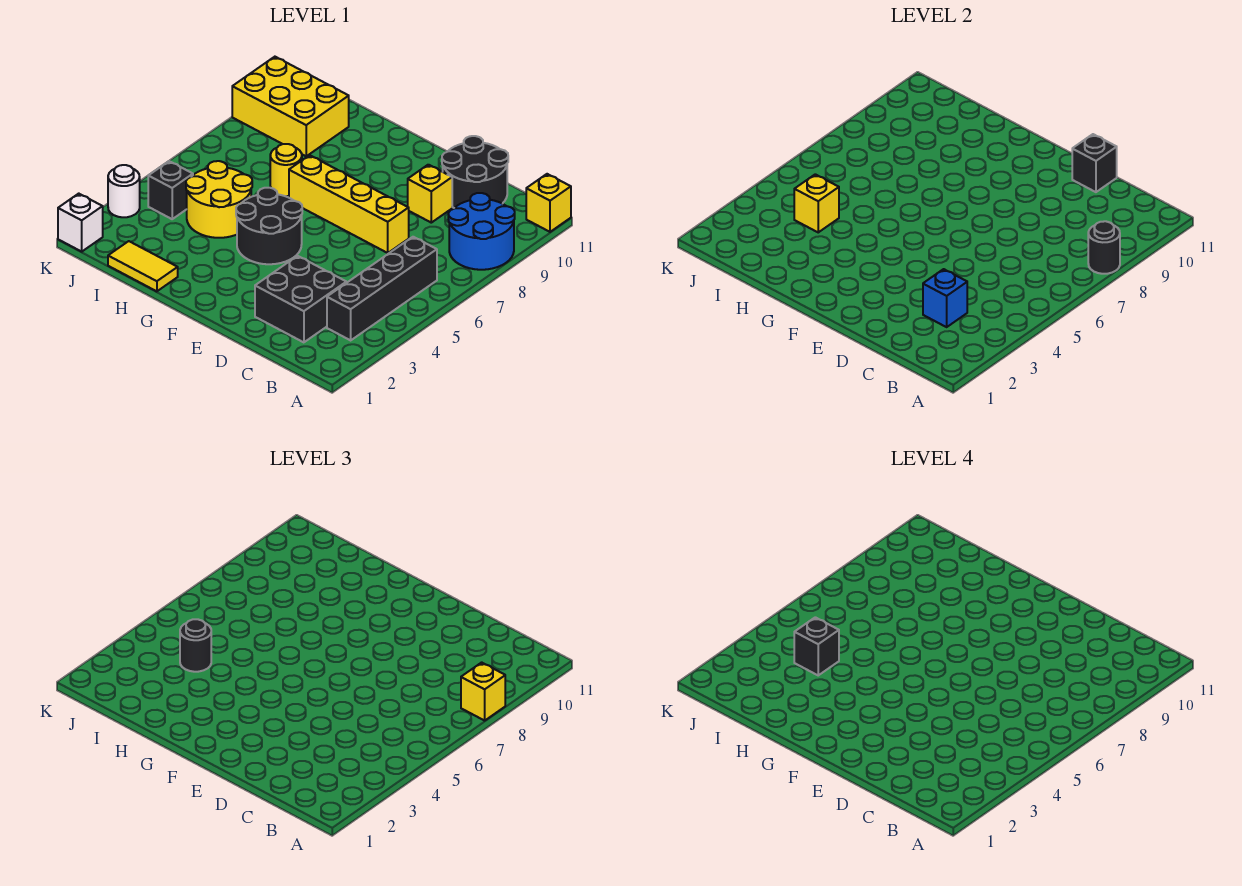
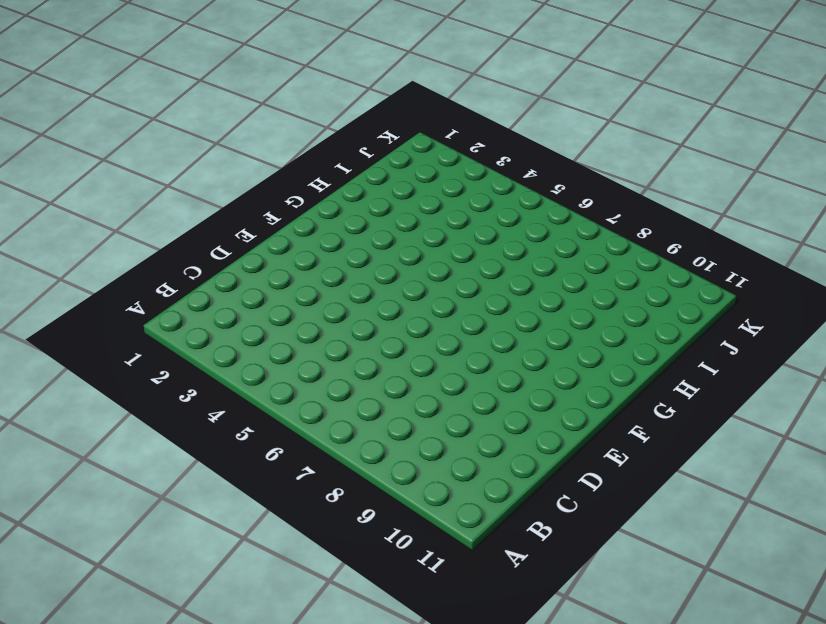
none -> blue round brick A8:B9 level 1
none -> yellow brick A11 level 1
none -> black brick B3:B6 level 1

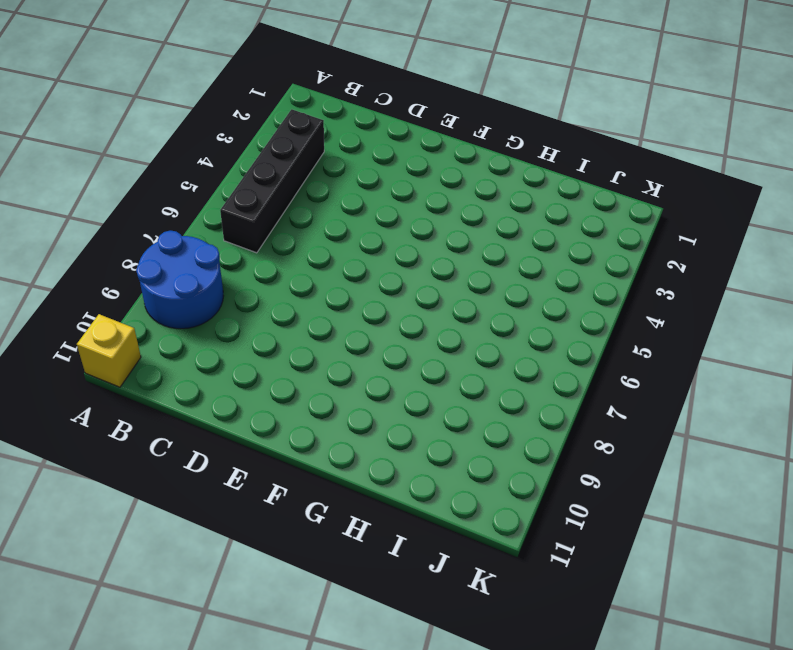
none -> black brick C2:D3 level 1
none -> black round brick C10:D11 level 1
none -> yellow brick D7:G7 level 1

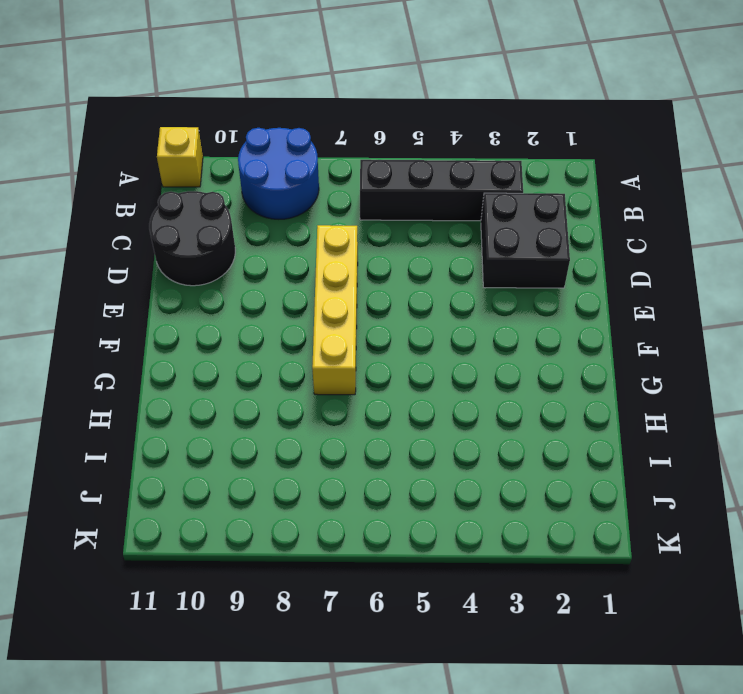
none -> yellow brick D9 level 1
none -> black round brick F4:G5 level 1
none -> yellow tile H1:I1 level 1

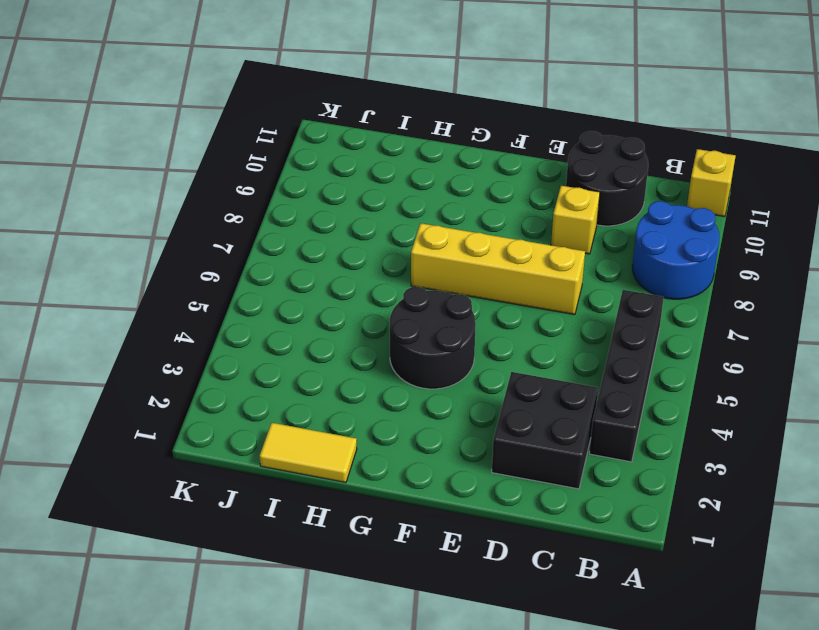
none -> yellow round brick H4:I5 level 1
none -> yellow round brick H7 level 1
none -> yellow brick I9:K10 level 1

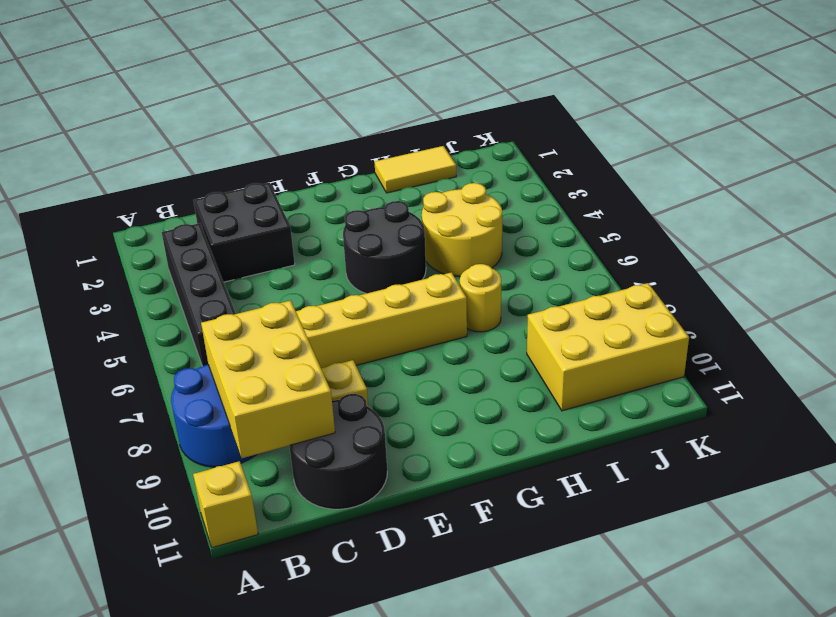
yellow brick B8:C10 level 2 -> none
none -> black brick J4 level 1
none -> white brick K1 level 1
none -> white round brick K3 level 1

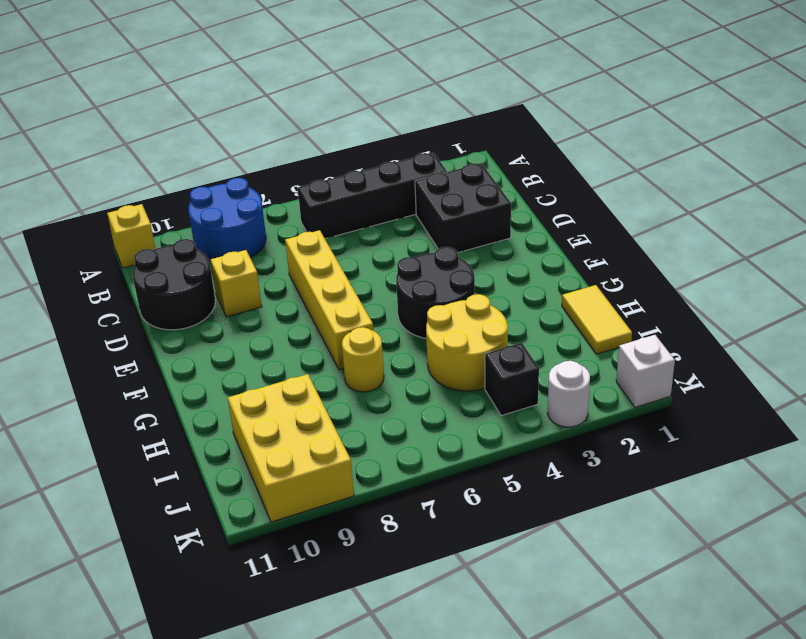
none -> black round brick A8 level 2
none -> blue brick C3 level 2
none -> black brick D11 level 2

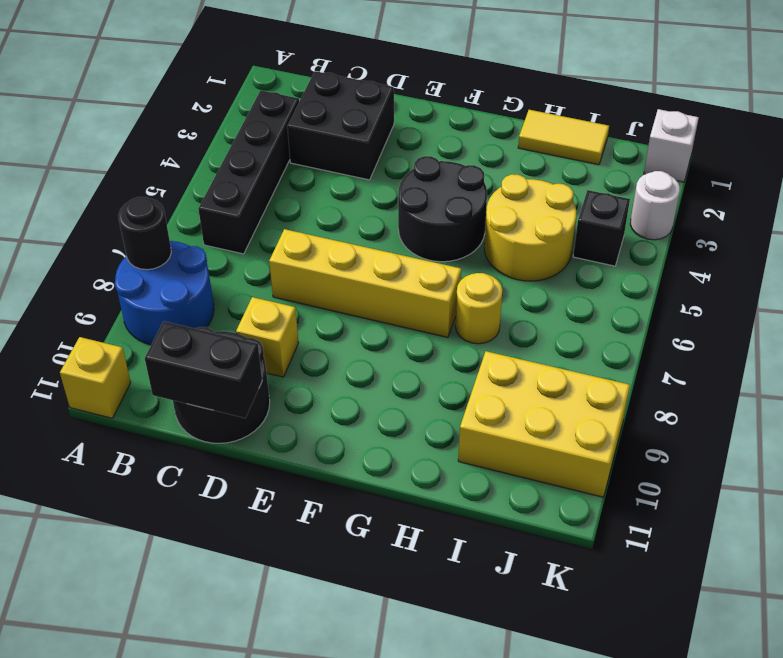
black brick C11:D11 level 2 -> black brick D11 level 2
none -> blue brick C3 level 2
none -> yellow brick I4 level 2
none -> yellow brick A8 level 3

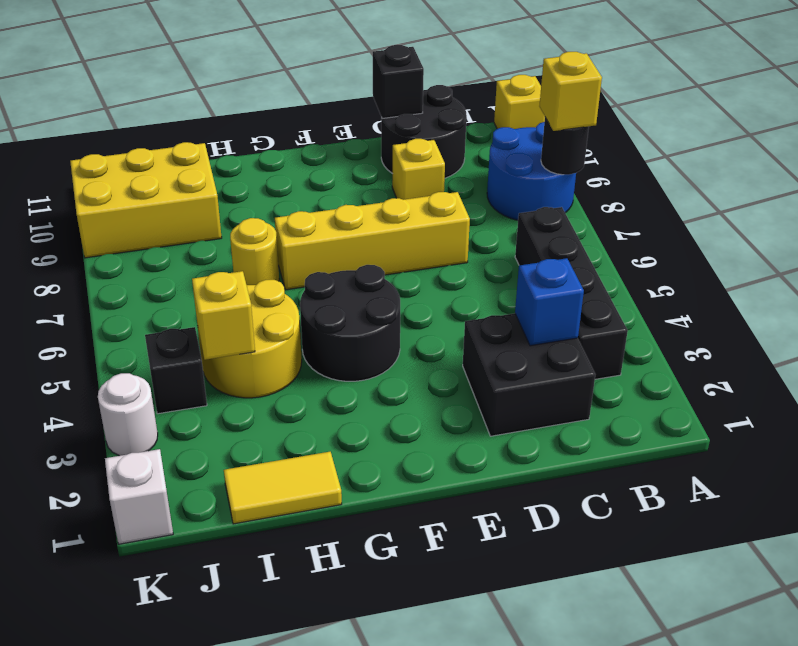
none -> black round brick I4 level 3
none -> black brick I4 level 4

